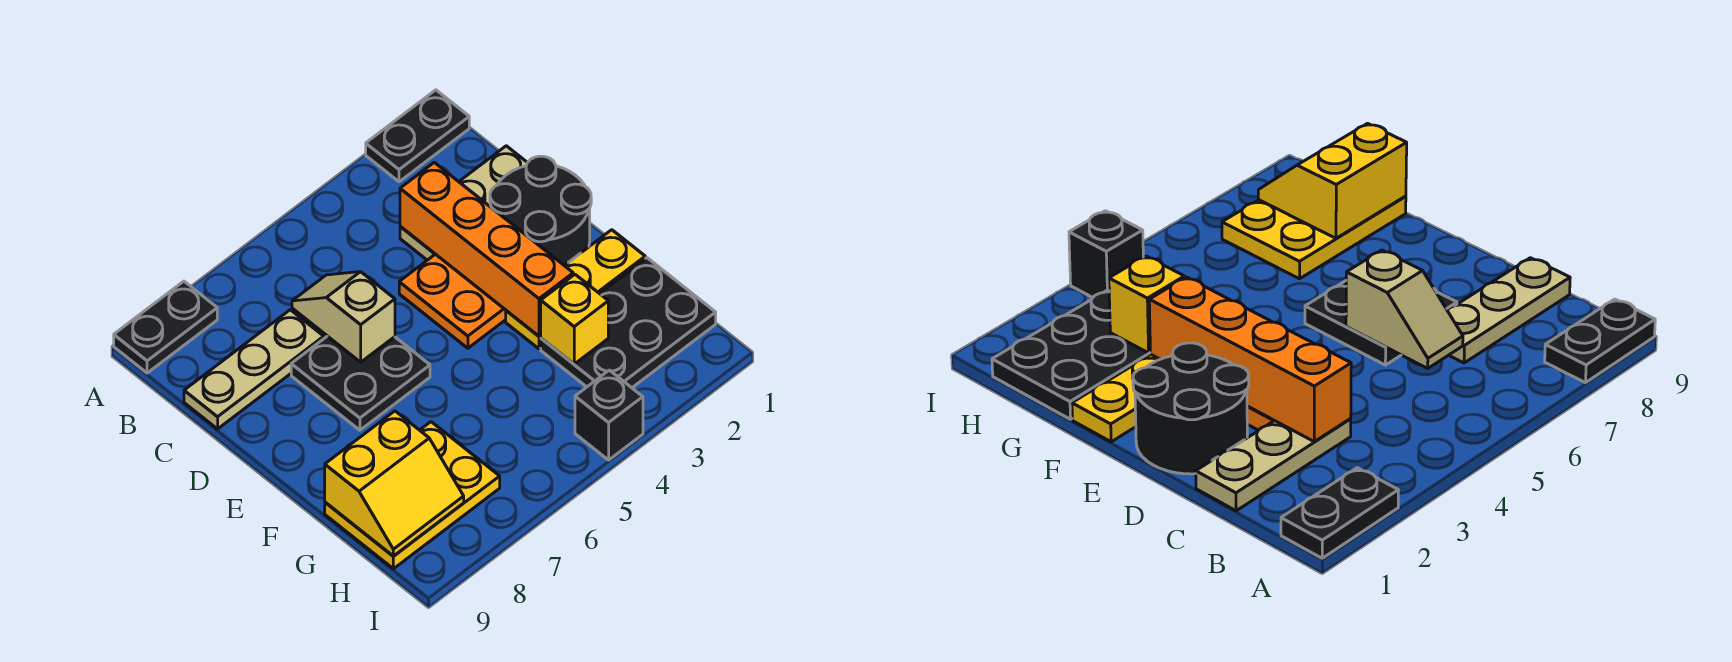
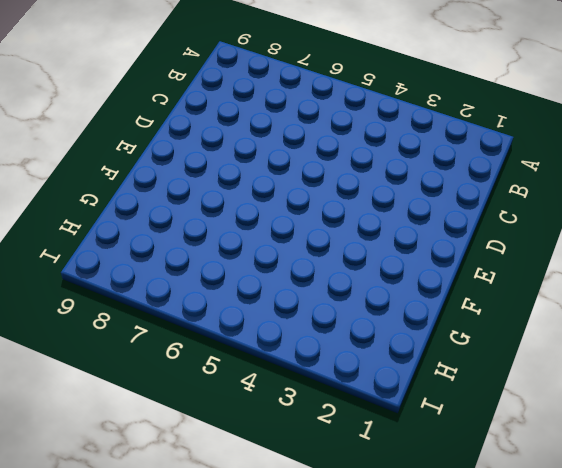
none -> black plate A1:A2 level 1
none -> black plate A8:A9 level 1
none -> tan plate C1:C3 level 1

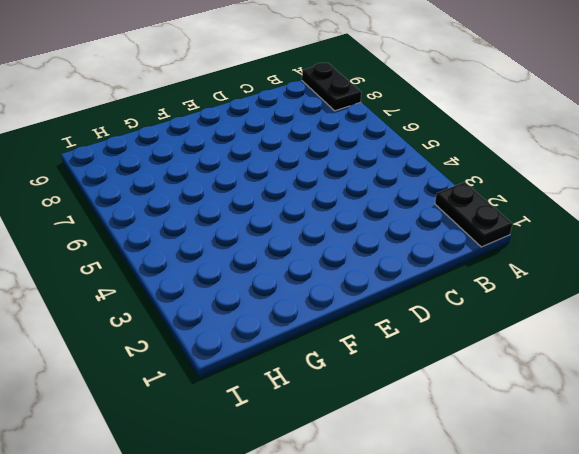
none -> tan plate C1:C3 level 1
none -> tan plate C7:C9 level 1
none -> black round brick D1:E2 level 1

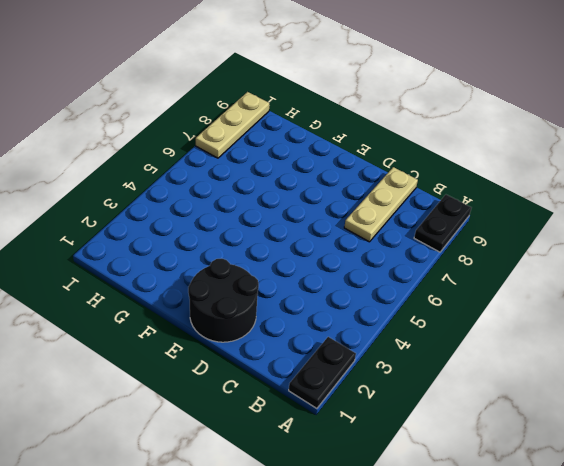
tan plate I7:I9 level 1 -> tan plate C1:C3 level 1
none -> orange plate D3:E4 level 1
none -> black plate D6:E7 level 1
none -> yellow plate F1:F3 level 1

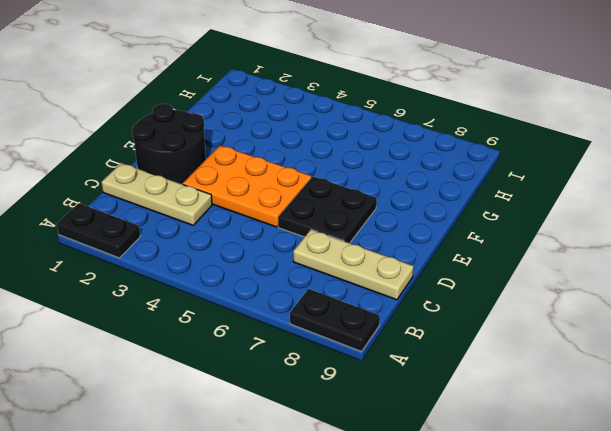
orange plate D3:E5 level 1 -> orange plate D3:E4 level 1
none -> yellow plate F1:F3 level 1
none -> black plate G1:H3 level 1
none -> yellow plate G7:H9 level 1

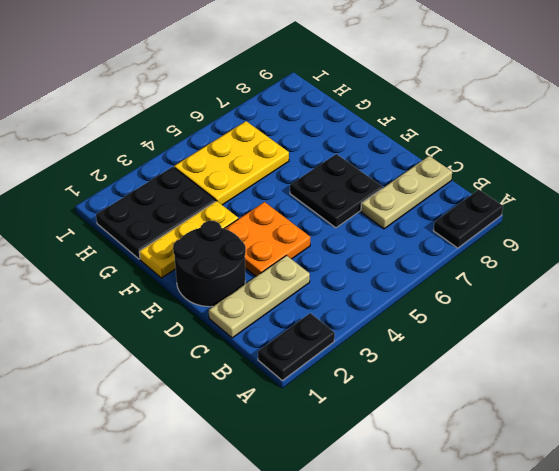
yellow plate G4:H6 level 1 -> yellow plate G7:H9 level 1
none -> black brick I4 level 1
none -> orange brick C3:F3 level 2
none -> tan slope C6:D6 level 2 top D

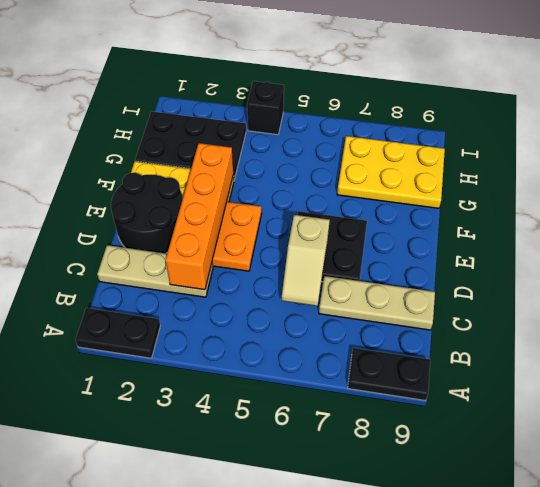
none -> yellow brick G3 level 2
none -> yellow slope G8:H9 level 2 top G

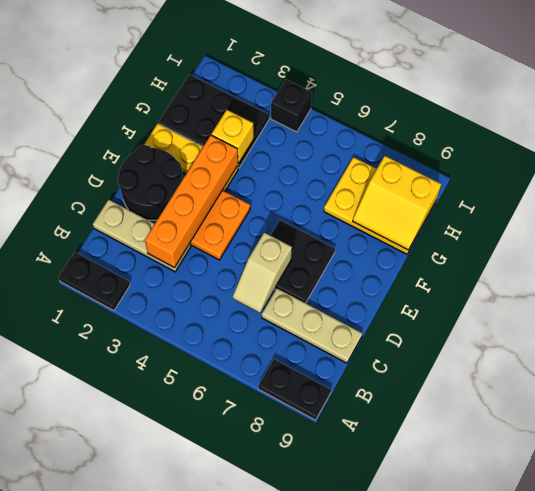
yellow slope G8:H9 level 2 top H -> yellow slope G8:H9 level 2 top G

